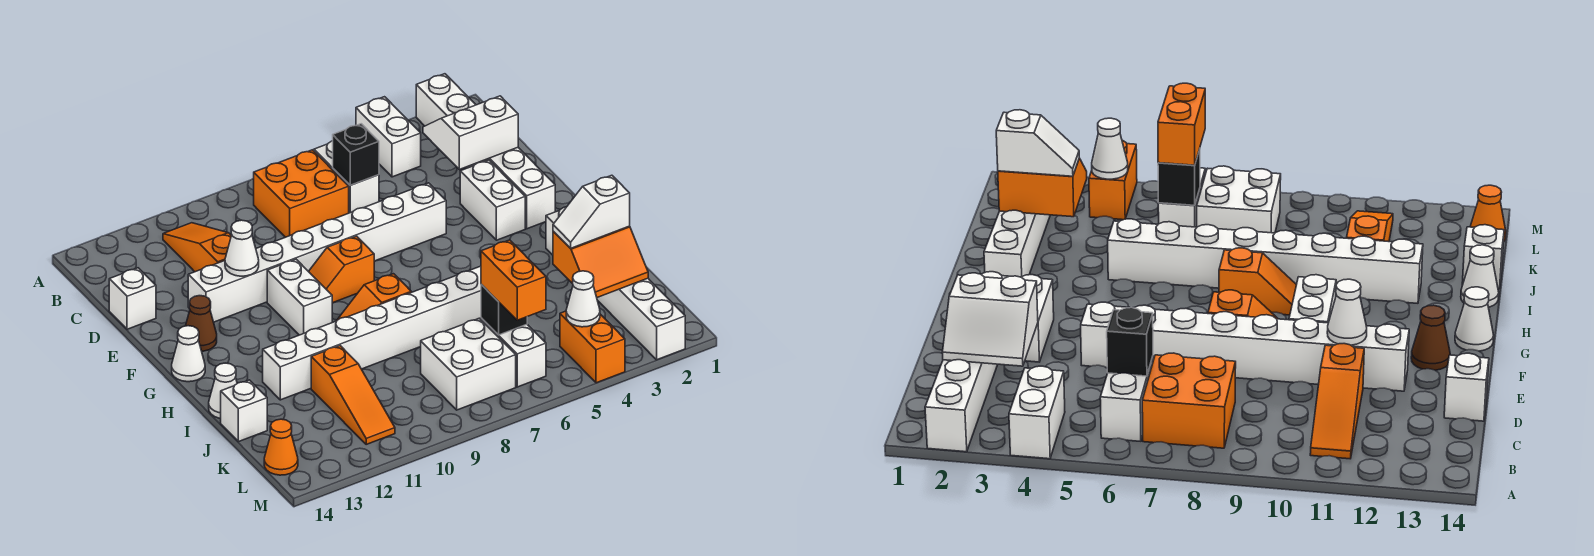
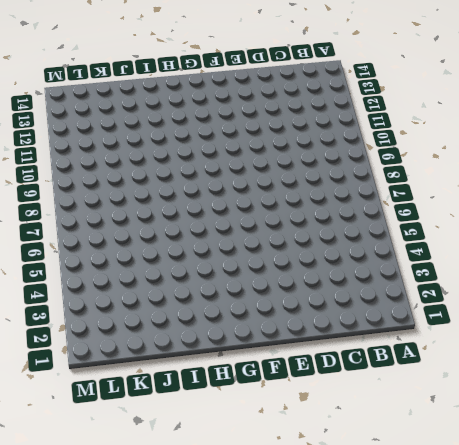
none -> white brick A2:F2 level 1
none -> white brick A4:B4 level 1
none -> white brick B6:C6 level 1
none -> orange brick B7:C8 level 1

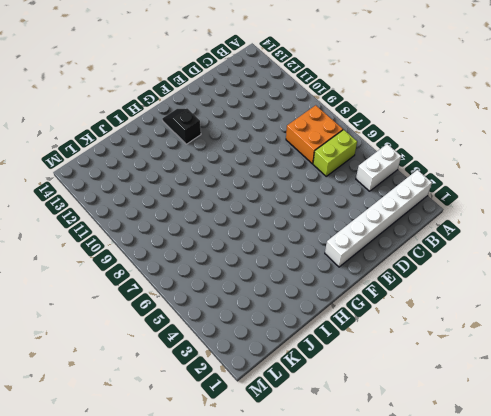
lime brick B6:C6 level 1 -> white brick B6:C6 level 1
black slope G12:G13 level 1 top 12 -> none
none -> orange slope B11:D11 level 1 top D
none -> white brick D14 level 1
none -> white brick E3:F3 level 1
none -> white brick E5:E12 level 1

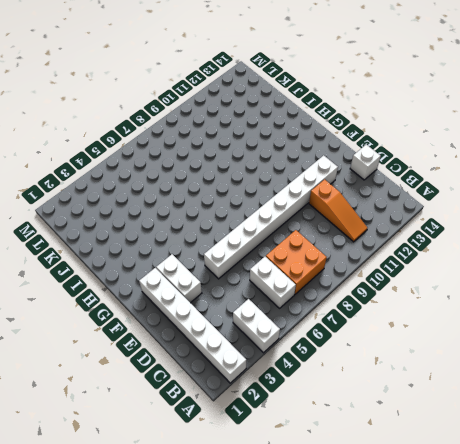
none -> orange slope F8:F9 level 1 top 8
none -> white brick F10:G10 level 1
none -> brown cone F13 level 1
none -> white cone G14 level 1

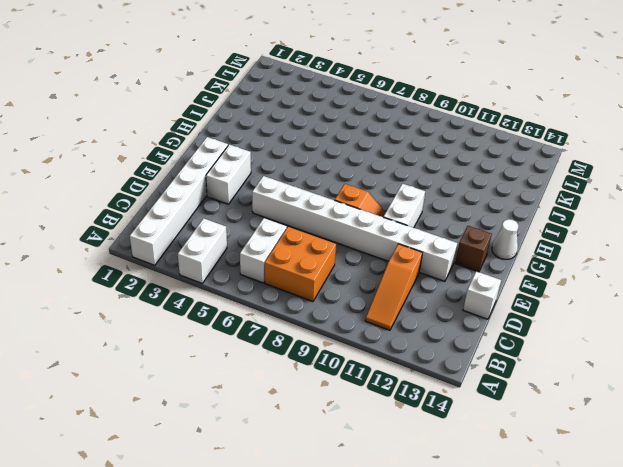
brown brick F13 level 1 -> brown cone F13 level 1
none -> white brick H2:M2 level 1
none -> orange slope H8:H9 level 1 top 8
none -> white brick I5:I12 level 1
none -> white cone I14 level 1

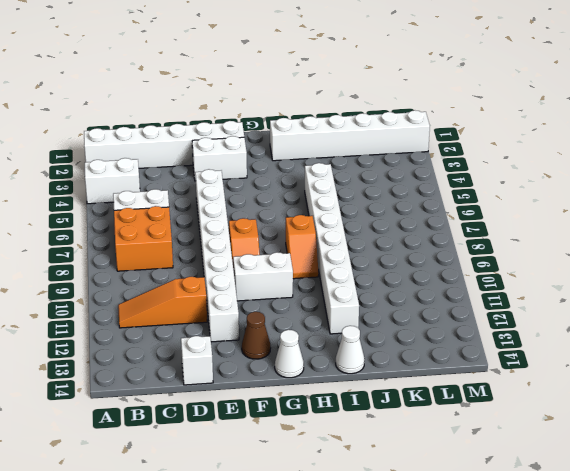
none -> orange slope J11:L11 level 1 top J
none -> white brick J14 level 1
none -> white brick K6:L6 level 1
none -> white brick K7:L8 level 1

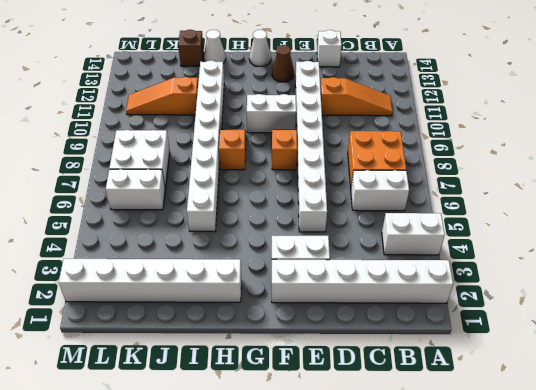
brown brick J14 level 1 -> white brick J14 level 1
none -> orange brick L4:M4 level 1
none -> orange cone L14 level 1
none -> white slope C2:D3 level 2 top D
none -> black brick C6 level 2

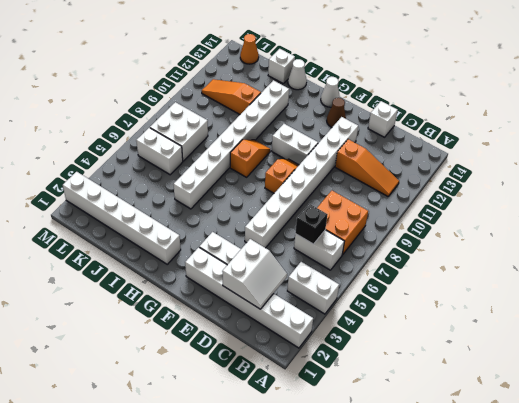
none -> orange brick L4:M4 level 1
none -> white cone E11 level 2
none -> orange slope J2:K3 level 2 top J
none -> black brick K6 level 2

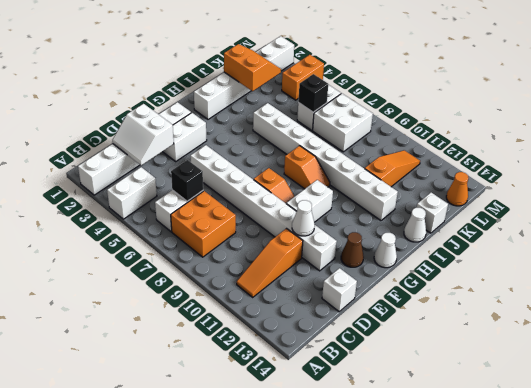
none -> white cone L4 level 2
none -> white slope J2:J3 level 3 top 2
none -> orange brick K6:L6 level 3

